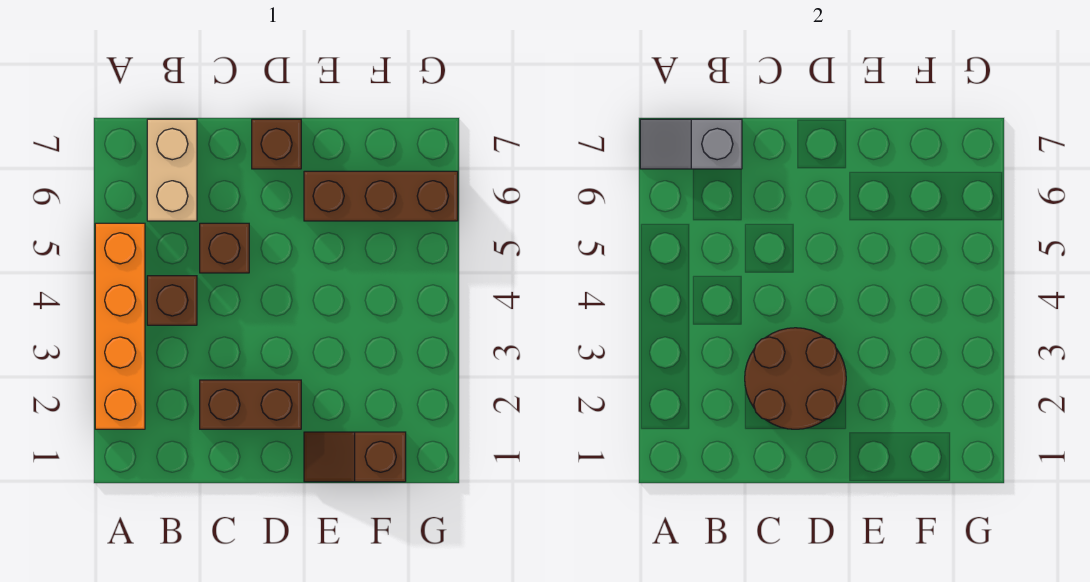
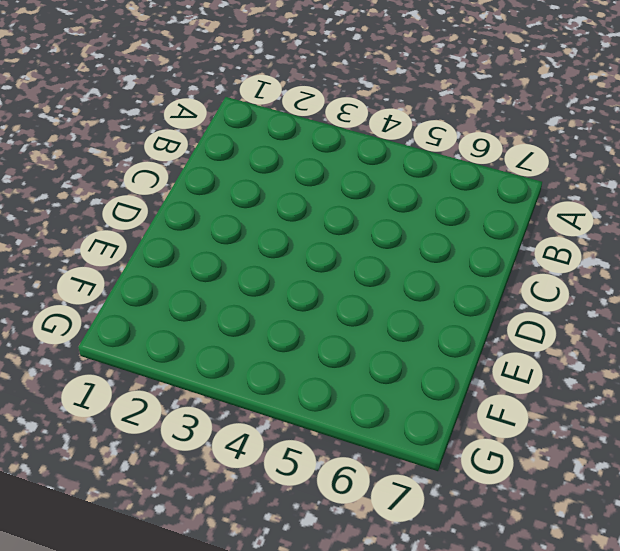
none -> orange brick A2:A5 level 1
none -> brown brick B4 level 1

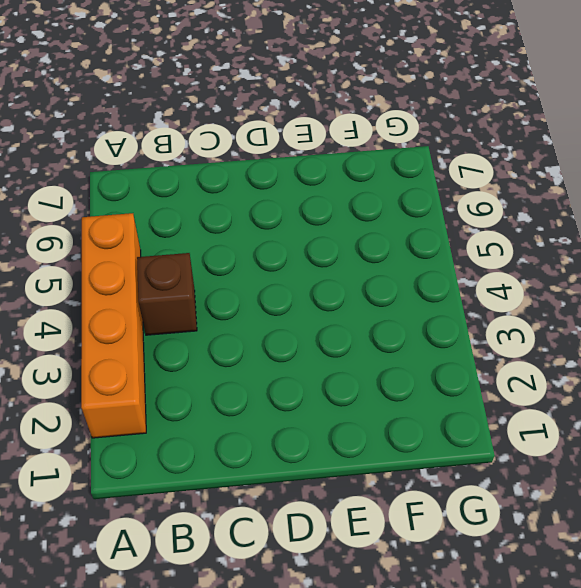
none -> tan brick B6:B7 level 1
none -> brown brick C2:D2 level 1

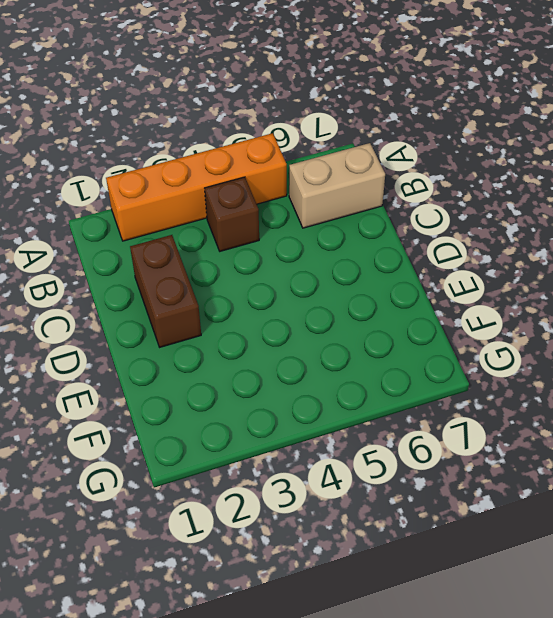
none -> brown brick C5 level 1
none -> brown brick D7 level 1

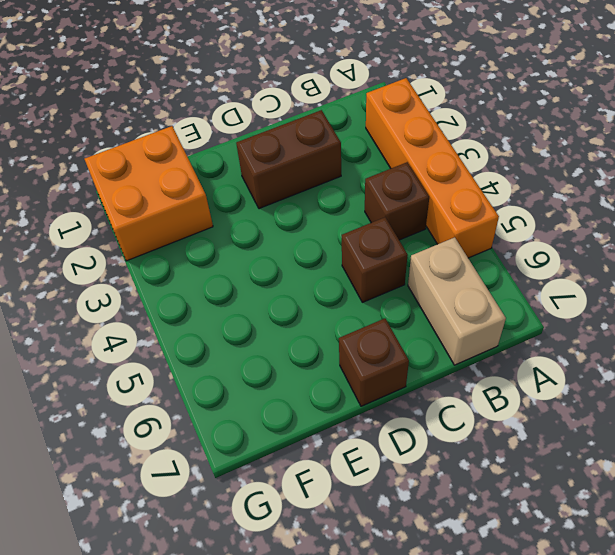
orange brick F1:G2 level 1 -> brown slope E1:F1 level 1 top F
none -> brown brick E6:G6 level 1
none -> grey slope A7:B7 level 2 top B

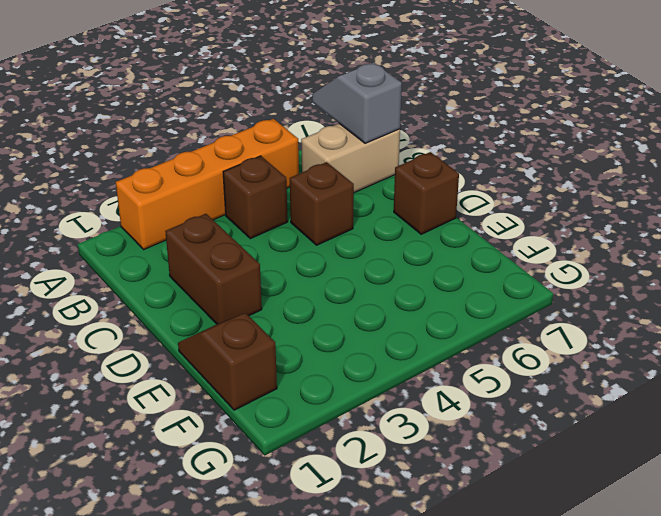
none -> brown brick E6:G6 level 1
none -> brown round brick C2:D3 level 2

